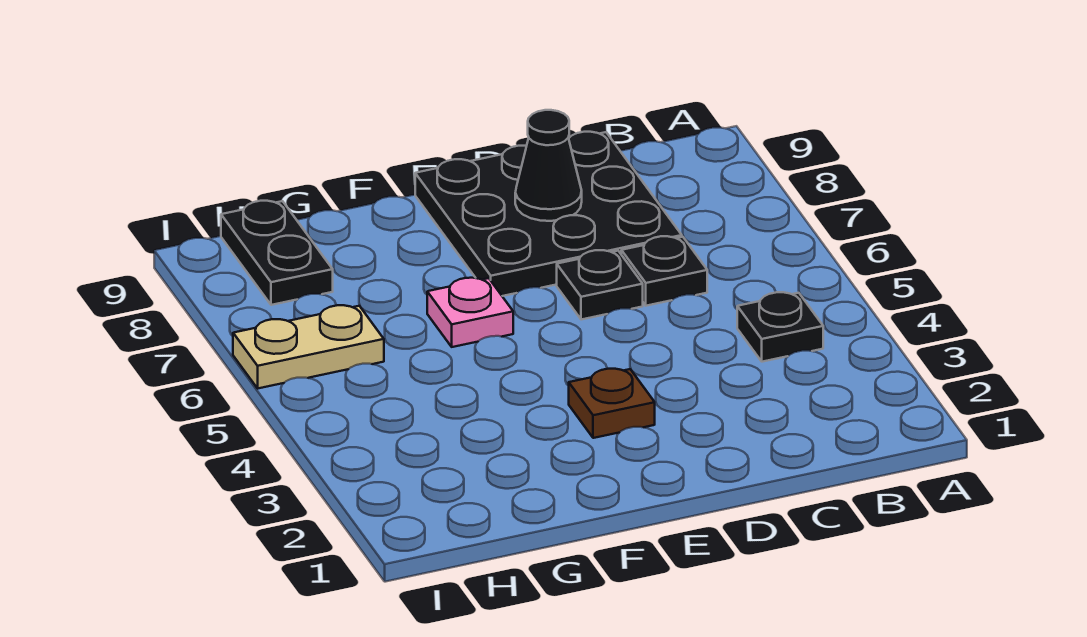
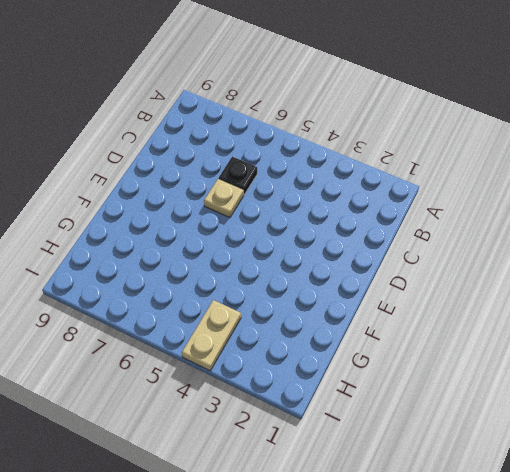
tan plate D6 level 1 -> black plate D6 level 1
tan plate H4:I4 level 1 -> tan plate H6:I6 level 1
none -> black plate B4 level 1
none -> black plate C7:E9 level 1

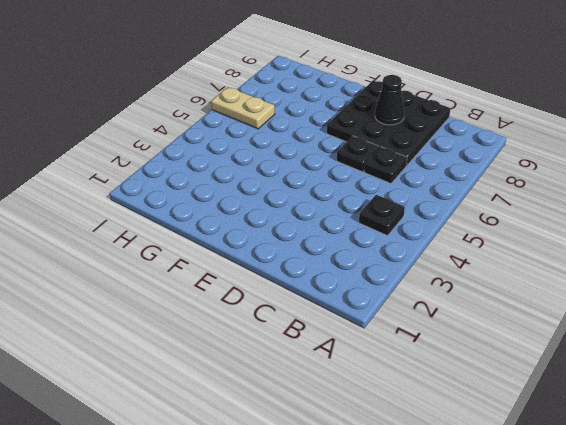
none -> brown plate E3 level 1
none -> pink plate F6 level 1

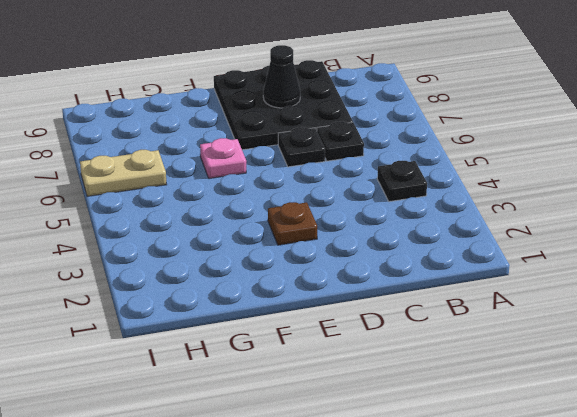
none -> black plate H8:H9 level 1

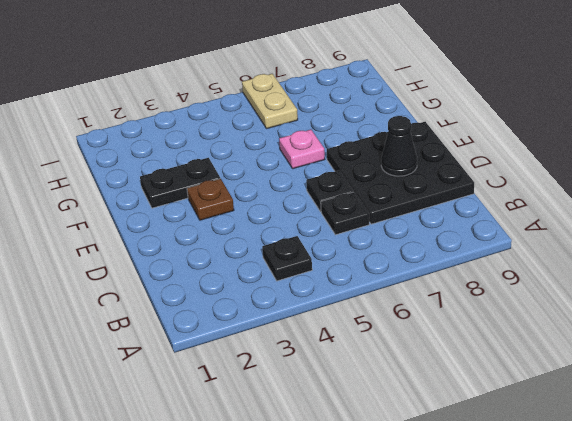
black plate F2:F3 level 1 -> black plate H8:H9 level 1

